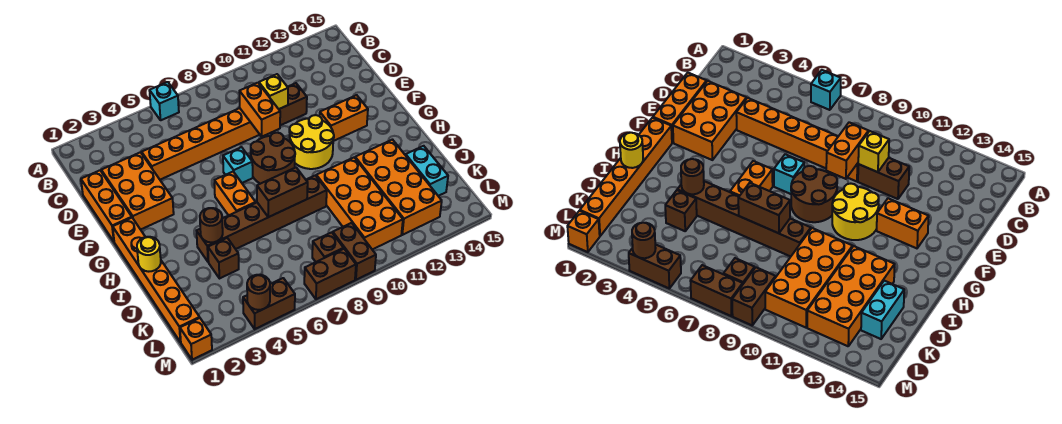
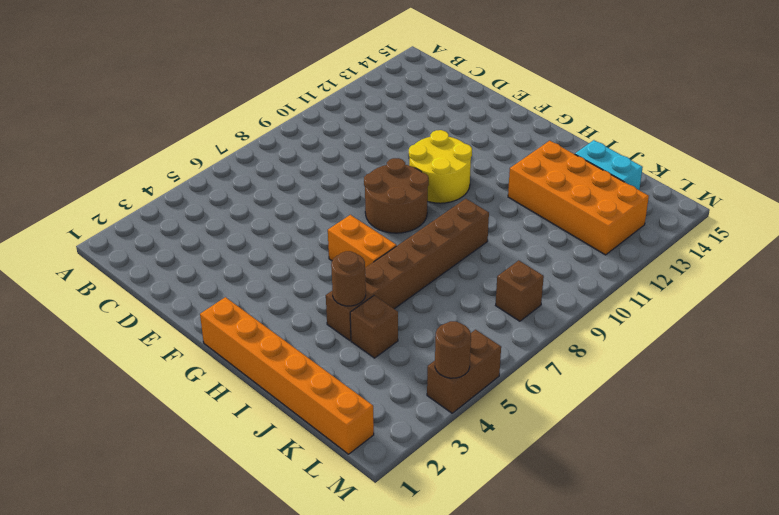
none -> cyan brick A6 level 1
none -> orange brick D1:F1 level 1
none -> orange brick D2:F3 level 1

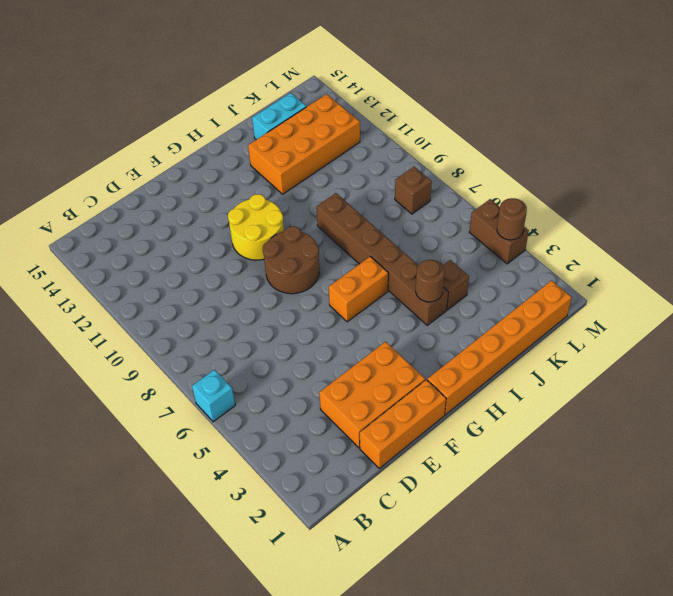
none -> orange brick D4:D9 level 1
none -> brown brick D10:D11 level 1
none -> cyan brick F7 level 1

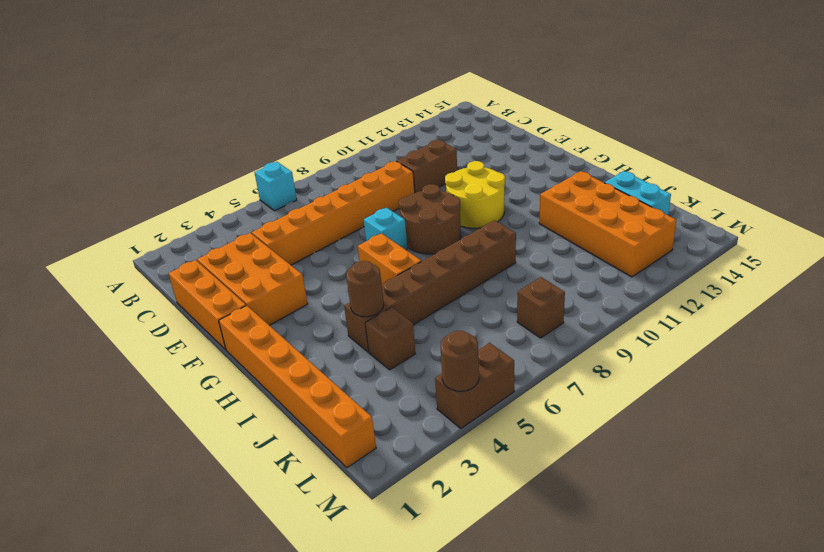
none -> orange brick F12:F13 level 1
none -> orange brick I10:L11 level 1
none -> brown brick L9:M9 level 1

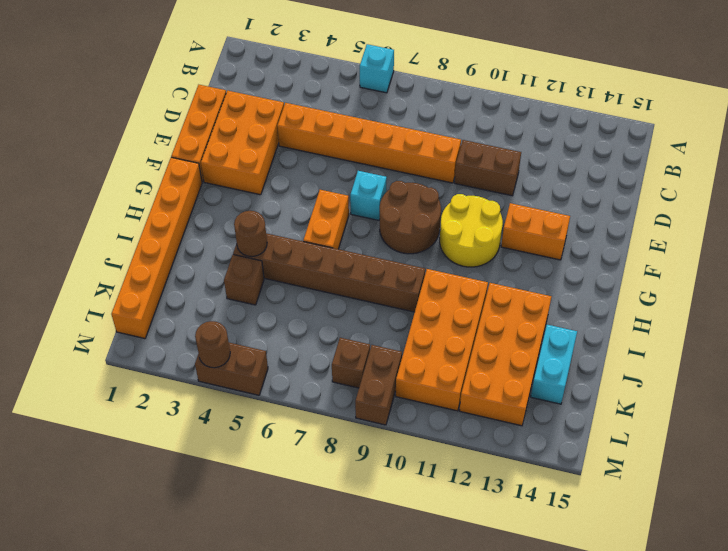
none -> orange brick M1 level 1
none -> brown brick M7:M8 level 1
none -> orange brick D9:E9 level 2

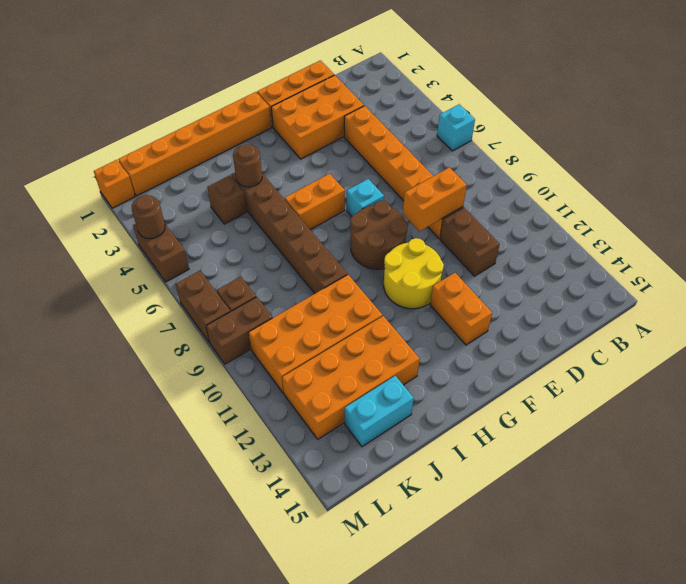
none -> yellow brick D10 level 2
none -> yellow round brick I1 level 2
none -> brown brick I7:I8 level 2

